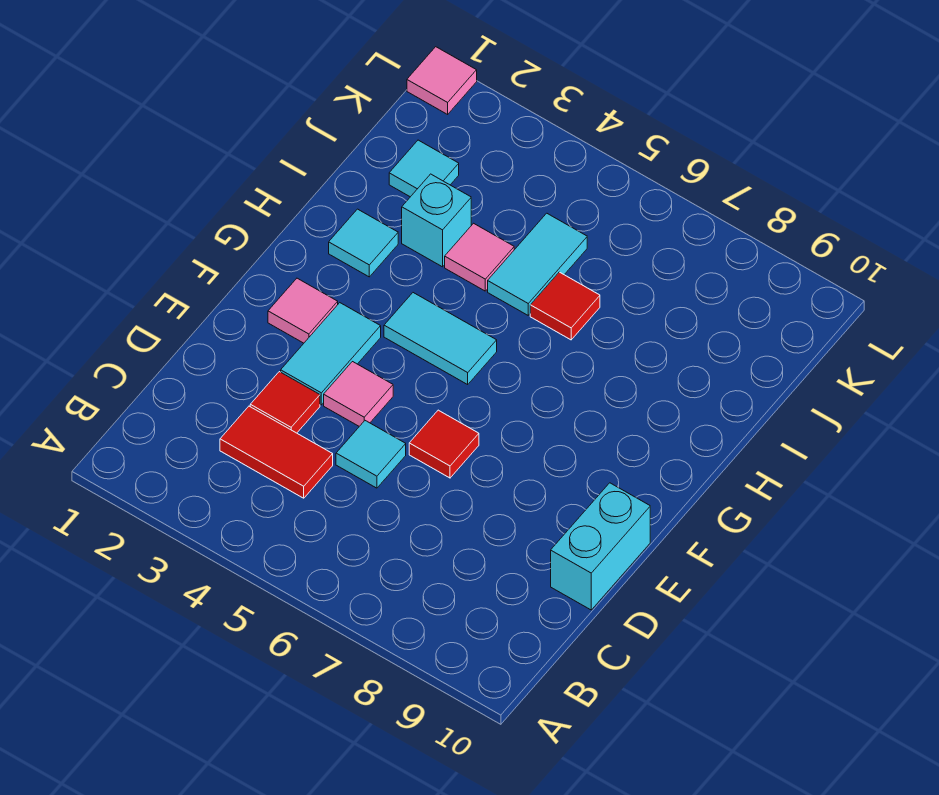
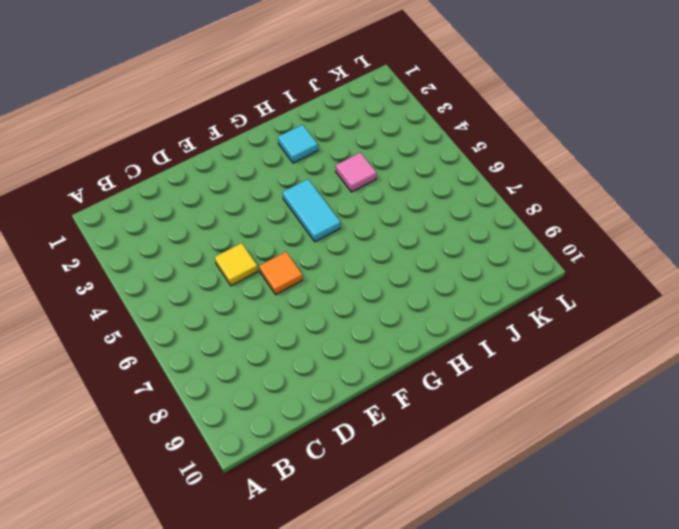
yellow tile D5 level 1 -> cyan tile D5 level 1
orange tile E6 level 1 -> red tile E6 level 1
none -> red tile C3:C4 level 1
none -> red tile D3 level 1
none -> cyan brick D10:E10 level 1

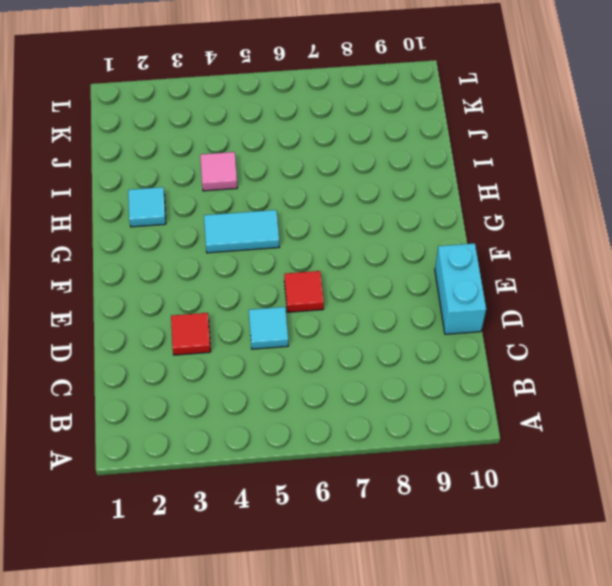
none -> red tile C3:C4 level 1
none -> cyan tile E3:F3 level 1
none -> pink tile E4 level 1

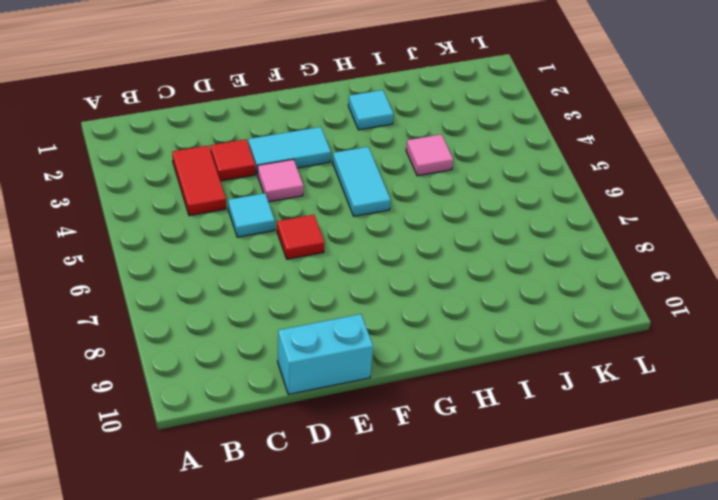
none -> pink tile F2 level 1
none -> cyan brick I3 level 1
none -> cyan tile I5:J5 level 1

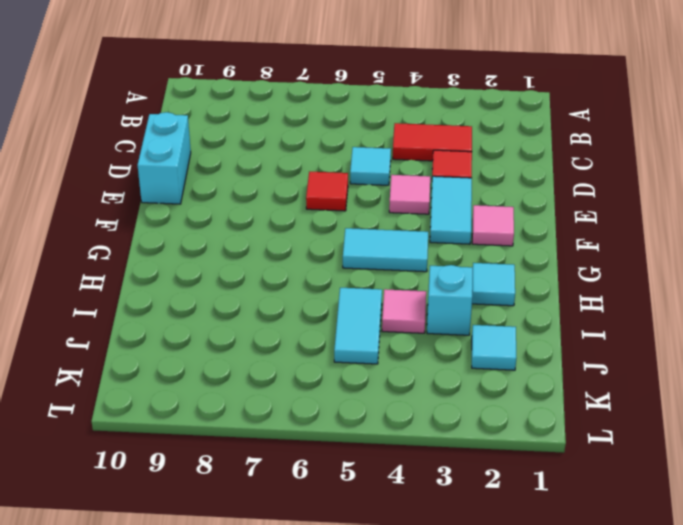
none -> red tile I6 level 1
none -> pink tile L1 level 1

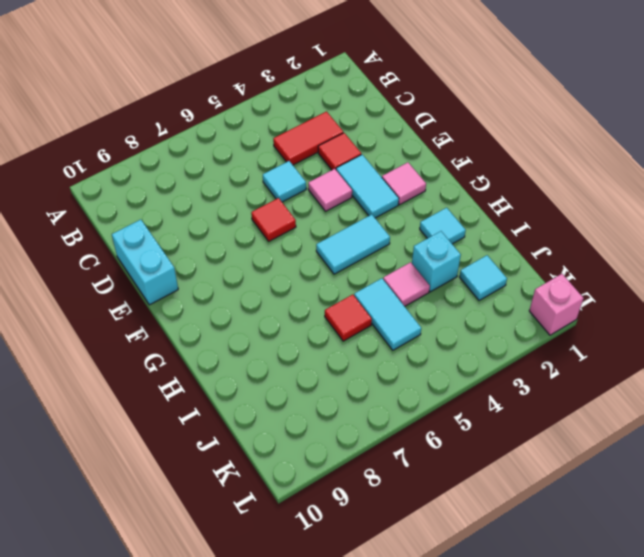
pink brick L1 level 1 -> pink tile L1 level 1

